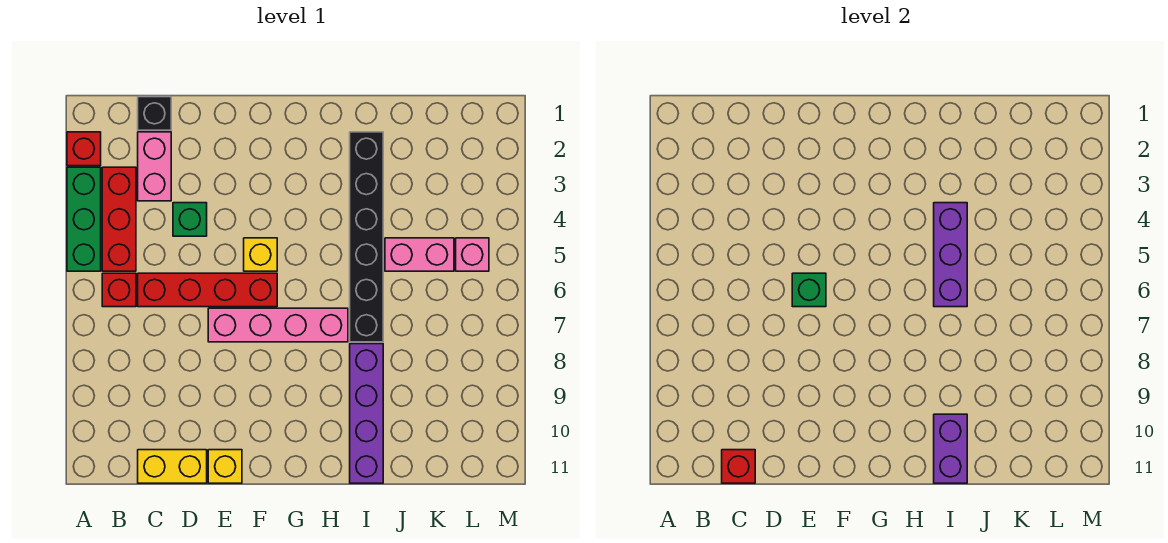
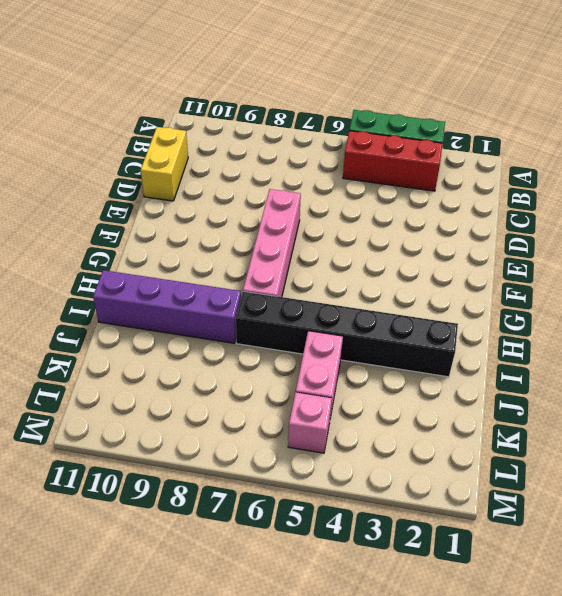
none -> red brick A2 level 1
none -> red brick B6 level 1
none -> black brick C1 level 1

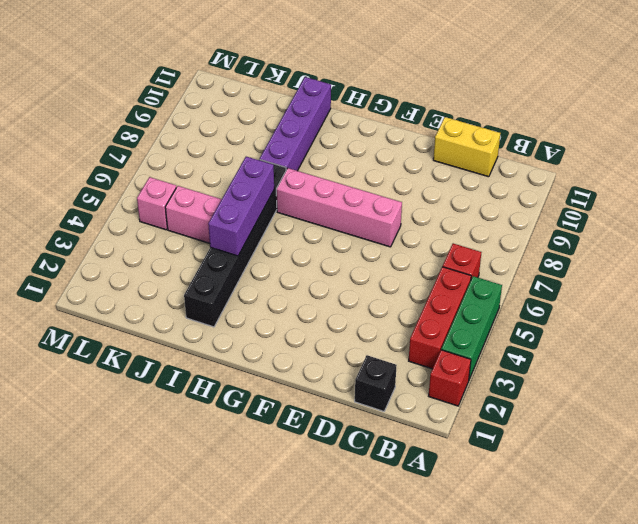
none -> pink brick C2:C3 level 1
none -> red brick C6:F6 level 1
none -> green brick D4 level 1

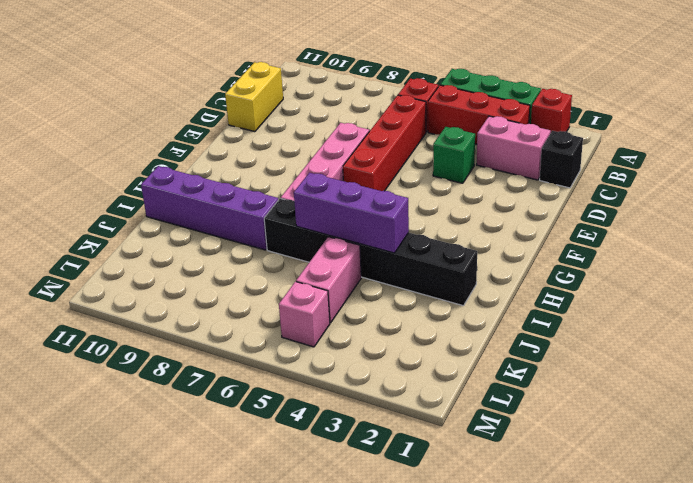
none -> yellow brick E11 level 1
none -> yellow brick F5 level 1
none -> red brick C11 level 2

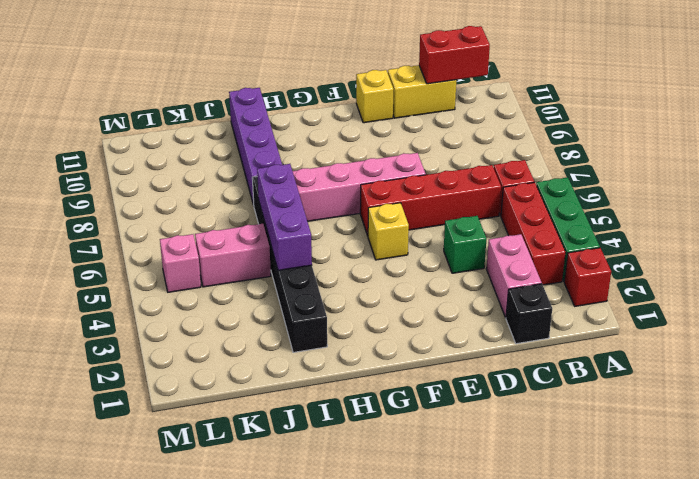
red brick B11:C11 level 2 -> red brick C11 level 2
none -> green brick E6 level 2
none -> purple brick I10:I11 level 2

